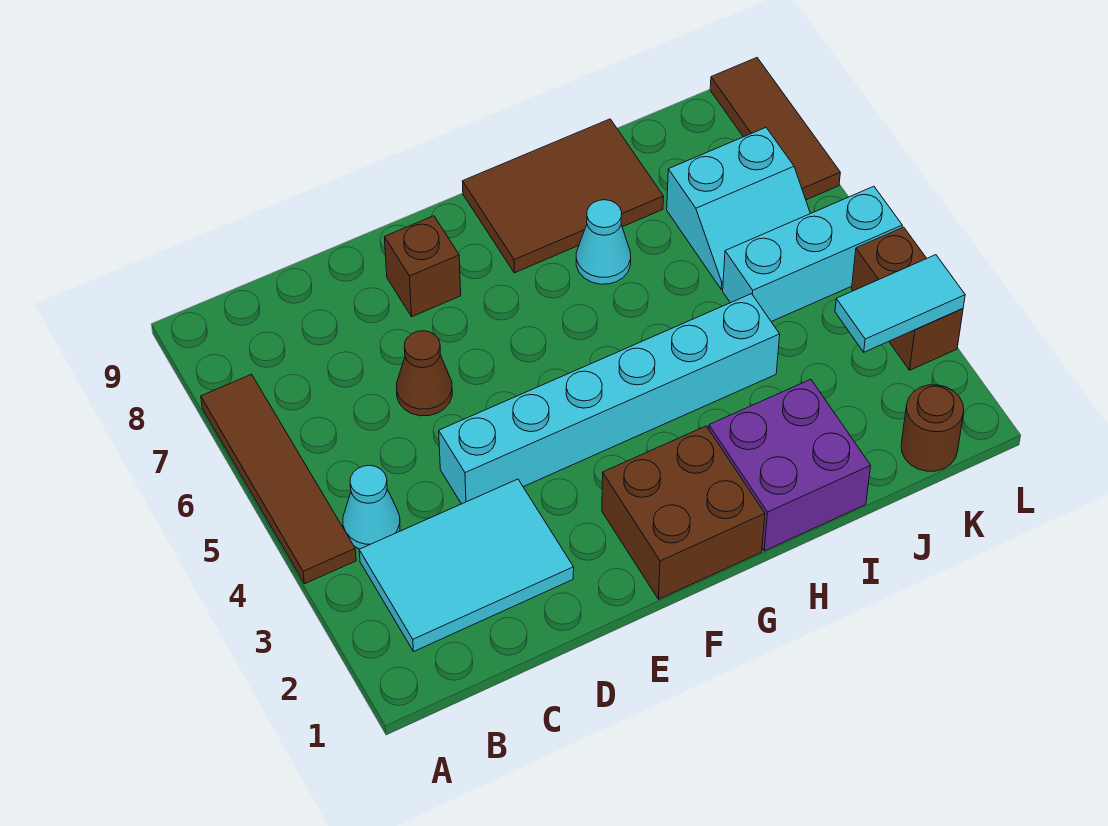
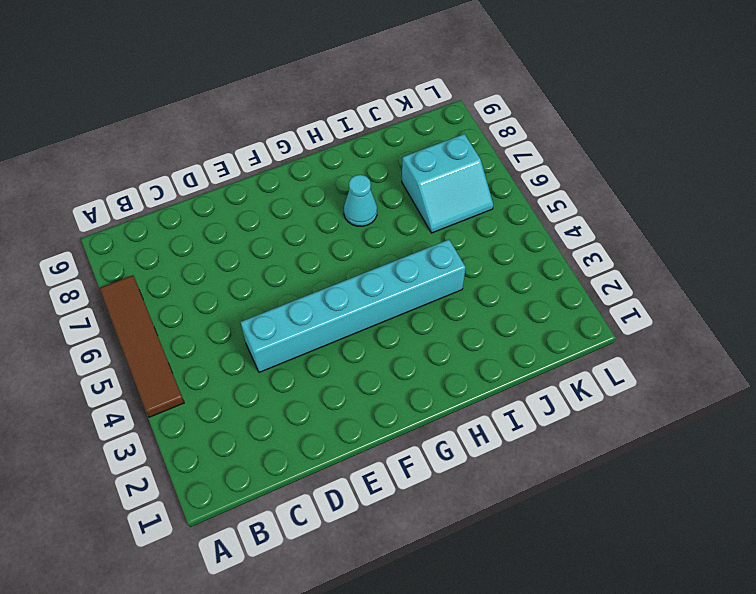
none -> cyan tile B2:D3 level 1
none -> cyan cone B4 level 1
none -> brown cone D6 level 1

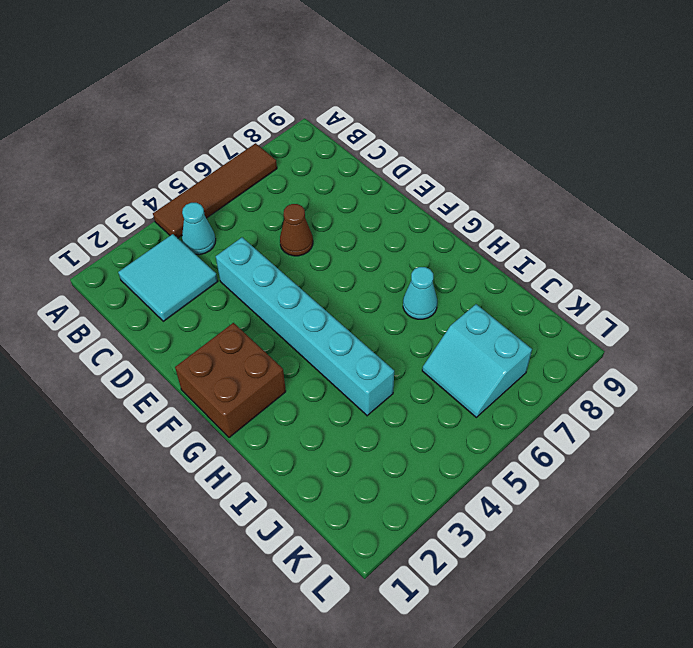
cyan tile B2:C3 level 1 -> cyan tile B2:D3 level 1
none -> brown brick E8 level 1
none -> brown tile G8:I9 level 1
none -> purple brick H1:I2 level 1

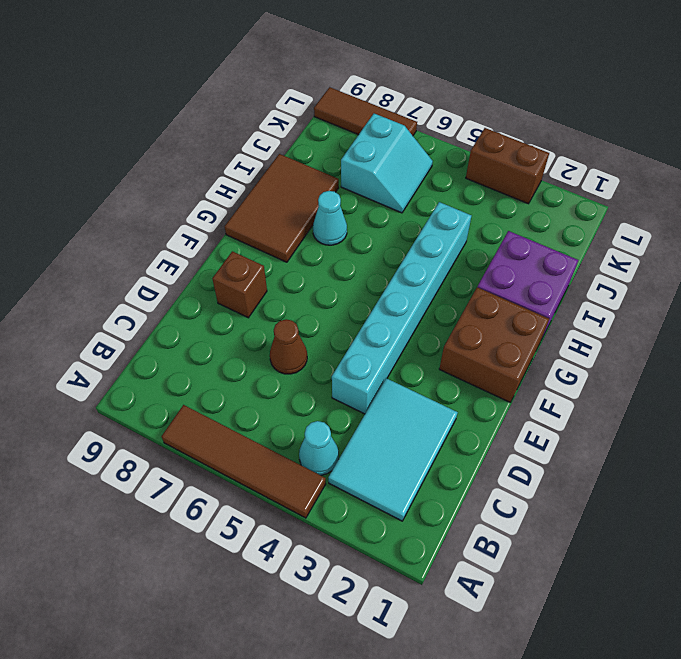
none -> cyan brick J5:L5 level 1
none -> brown round brick K1 level 1
none -> cyan tile K3:L3 level 2

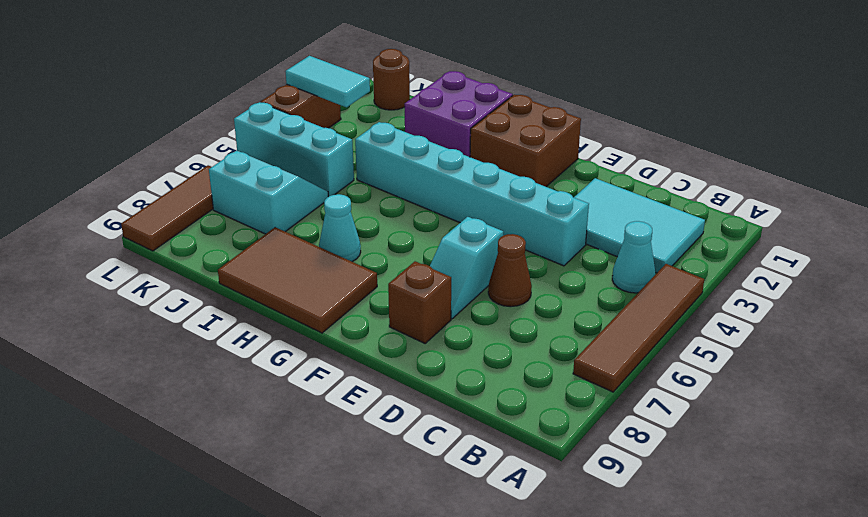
cyan slope E6:E7 level 1 top 6 -> none

